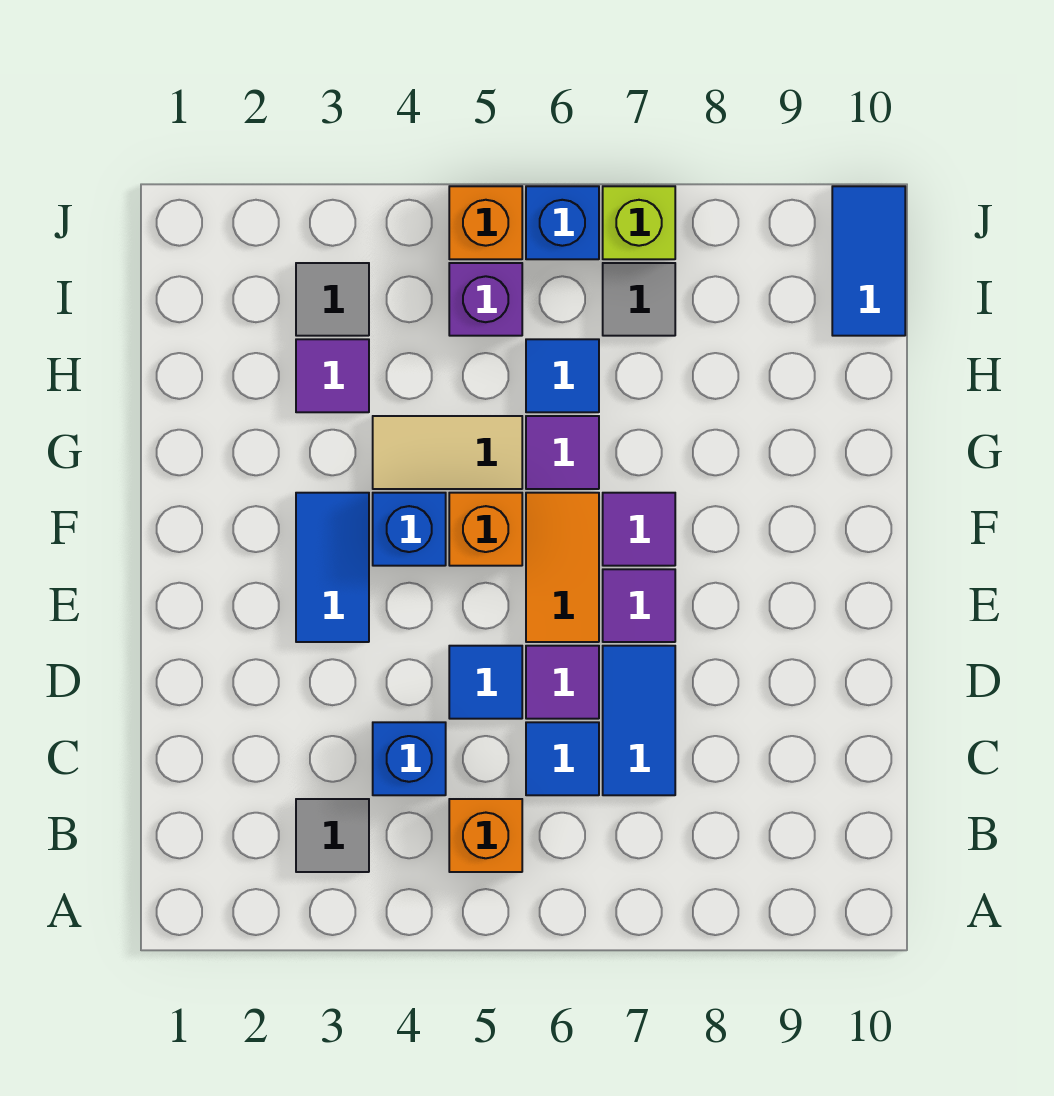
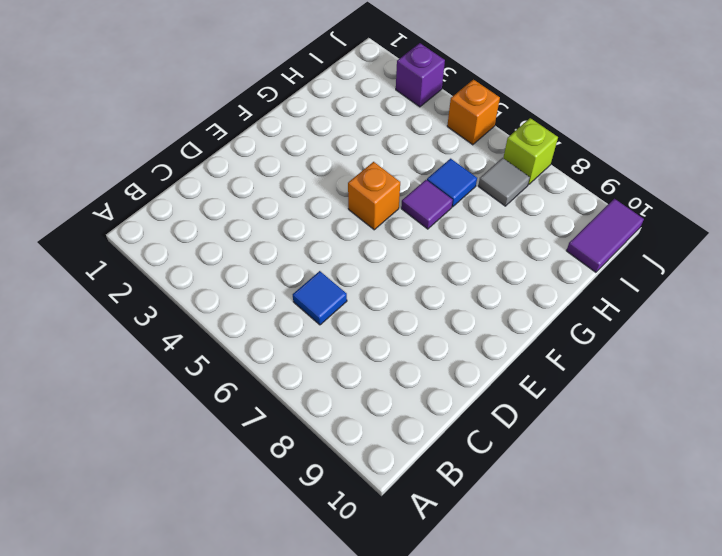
purple tile I10:J10 level 1 -> blue tile I10:J10 level 1
purple brick J3 level 1 -> purple brick I5 level 1
none -> grey tile B3 level 1
none -> orange brick B5 level 1
none -> blue brick C4 level 1

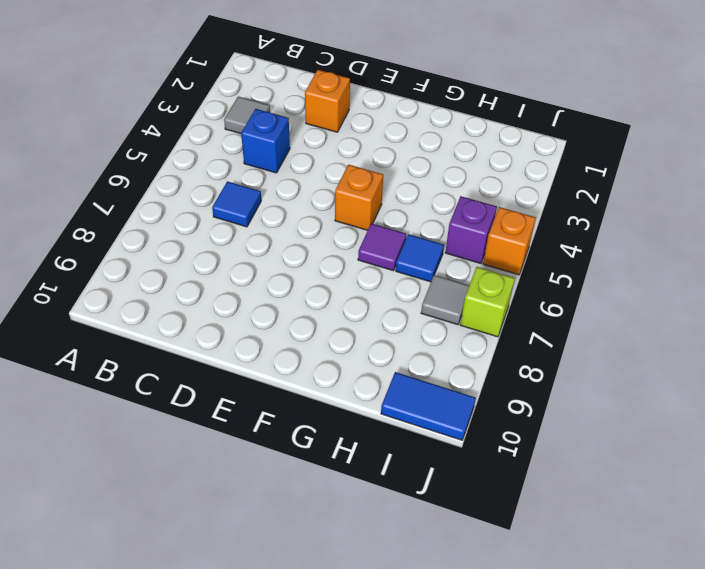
orange brick D2 level 1 -> orange brick B5 level 1
none -> blue tile C7:D7 level 1
none -> blue tile D5 level 1
none -> purple tile D6 level 1

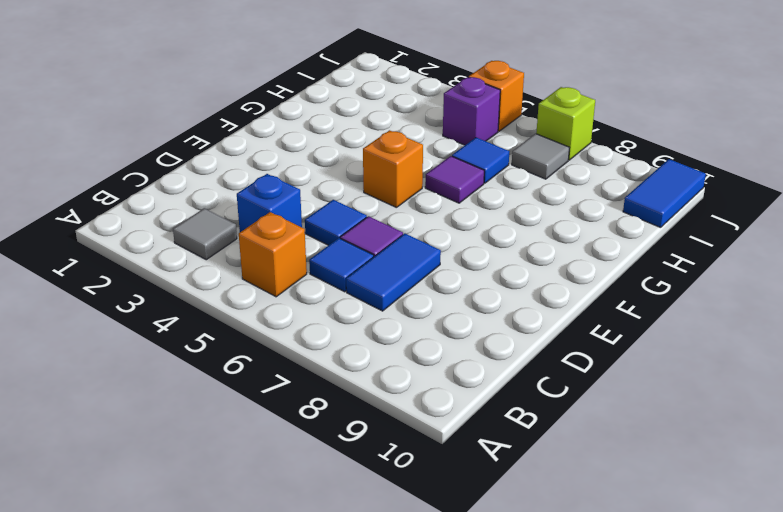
none -> blue tile E3:F3 level 1
none -> orange tile E6:F6 level 1
none -> purple tile E7 level 1

